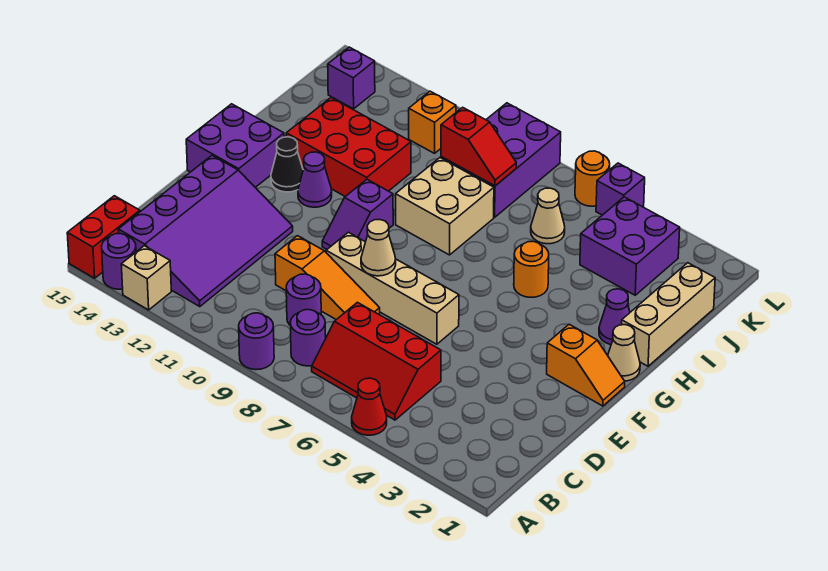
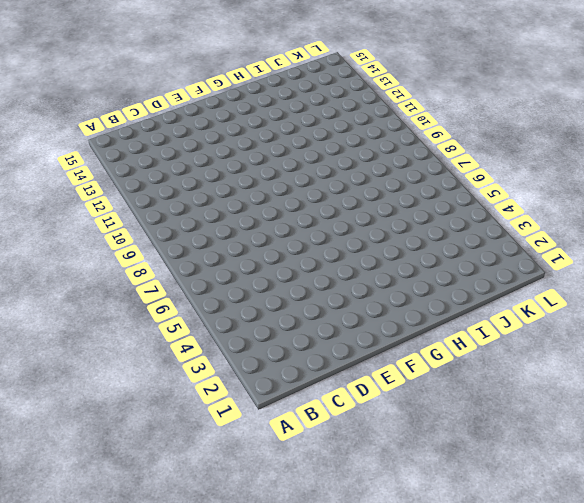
none -> red cone A5 level 1
none -> purple round brick A9 level 1
none -> tan brick A13 level 1
none -> purple round brick A14 level 1

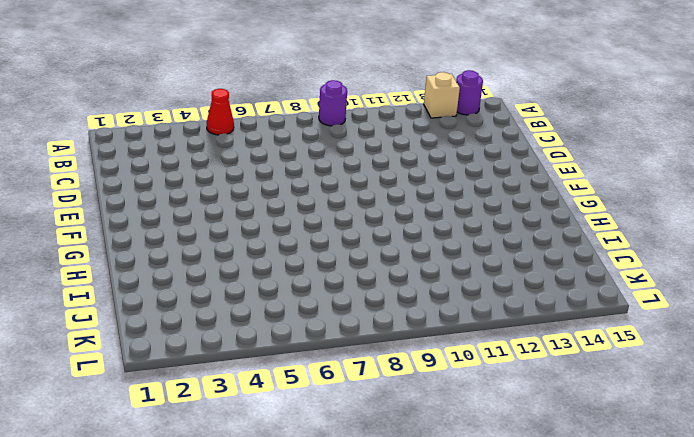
none -> red brick A15:B15 level 1
none -> red slope B5:C7 level 1 top C
none -> purple round brick B8 level 1
none -> purple slope B12:E14 level 1 top 14

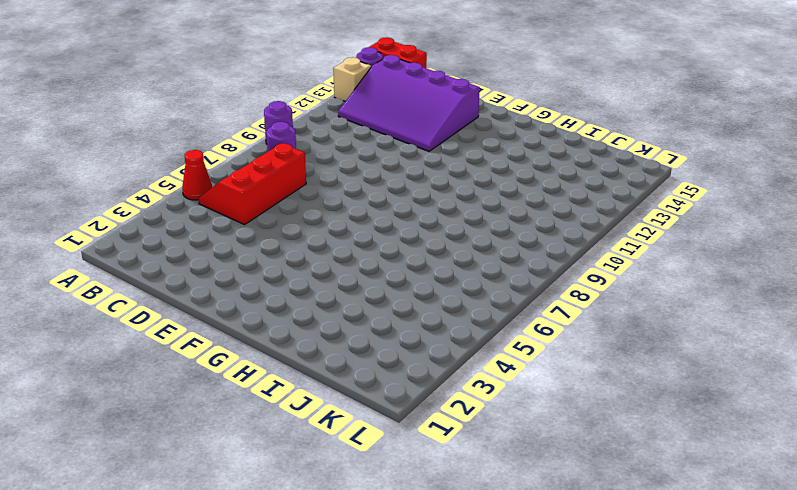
none -> purple round brick C9 level 1
none -> orange slope D8:D10 level 1 top 10
none -> tan brick E6:E9 level 1
none -> orange slope F1:F2 level 1 top 2

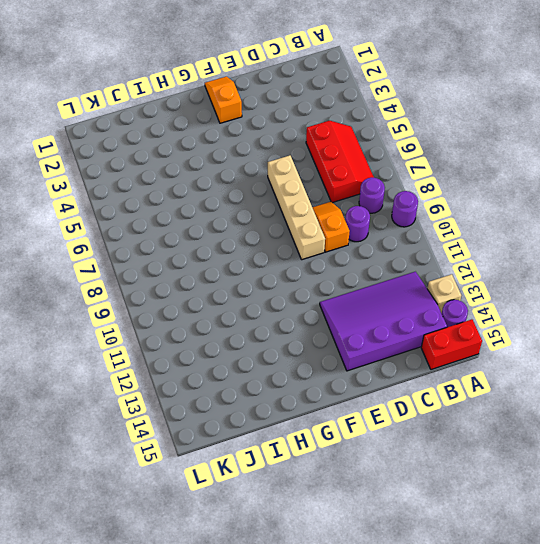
orange slope D8:D9 level 1 top 9 -> orange slope D8:D10 level 1 top 10
none -> red cone A5 level 1
none -> purple slope F10:G10 level 1 top G
none -> purple brick F14:G15 level 1
none -> tan cone G1 level 1

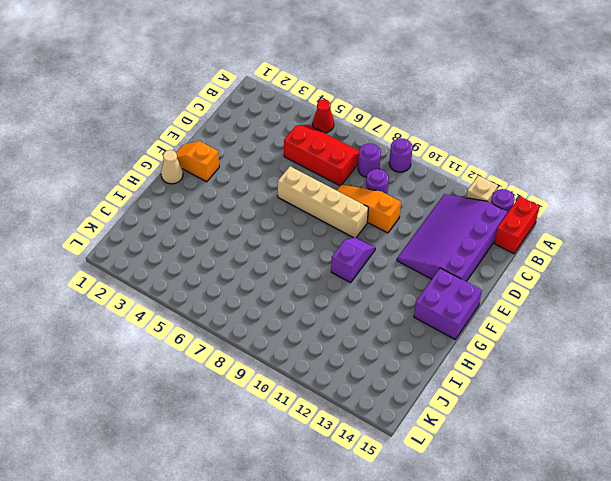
none -> purple cone G12 level 1
none -> black cone G13 level 1
none -> tan brick H1:J1 level 1
none -> purple cone H2 level 1

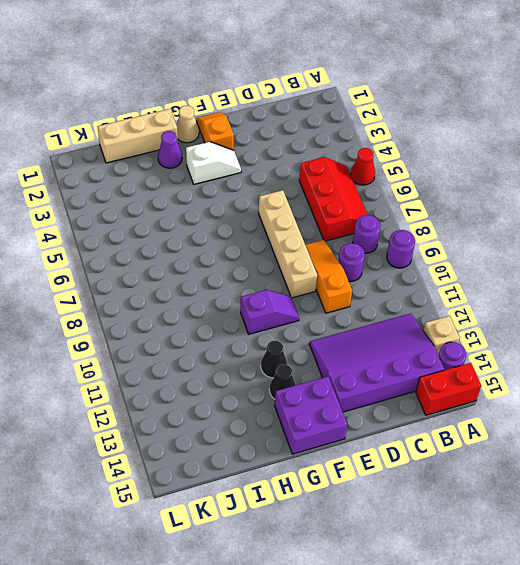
white slope F3:G3 level 1 top G -> none
black cone G12 level 1 -> purple cone G12 level 1
none -> orange round brick H5 level 1
none -> tan brick H8:I9 level 1
none -> red brick H11:I13 level 1
none -> purple brick J3:K4 level 1

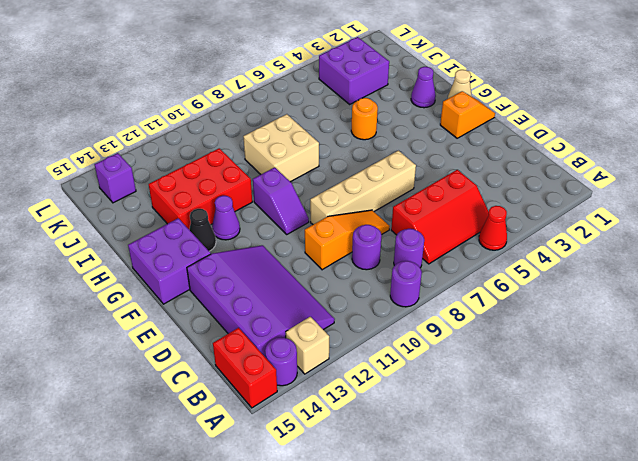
none -> tan brick H1:J1 level 1
none -> tan cone J6 level 1
none -> purple brick J8:L9 level 1
none -> orange brick K11 level 1

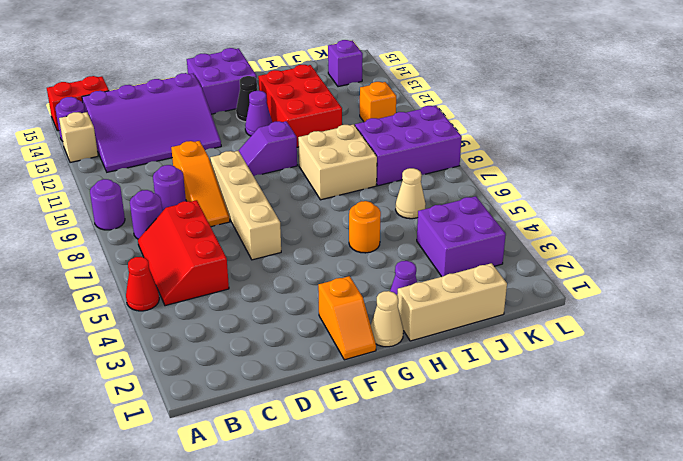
none -> purple brick L5 level 1
none -> orange round brick L6 level 1
none -> tan cone E8 level 2
none -> red slope J8:J9 level 2 top 9

